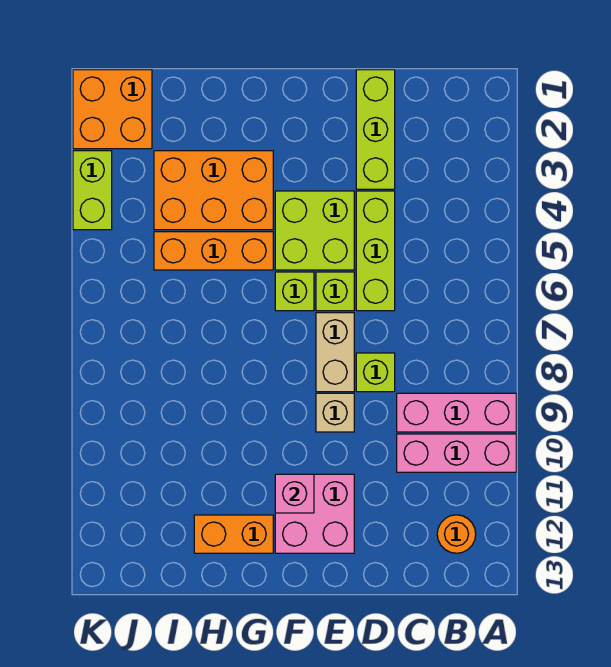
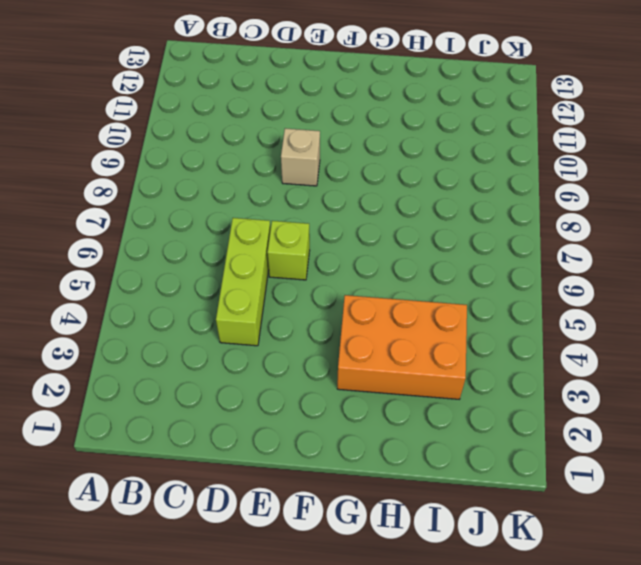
none -> pink brick A9:C9 level 1
none -> pink brick A10:C10 level 1
none -> orange round brick B12 level 1

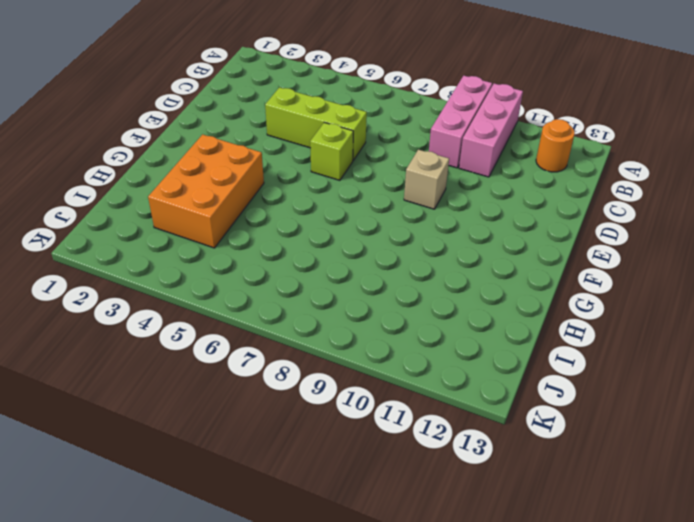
none -> lime brick D1:D3 level 1
none -> lime brick D8 level 1
none -> lime brick E4:F5 level 1

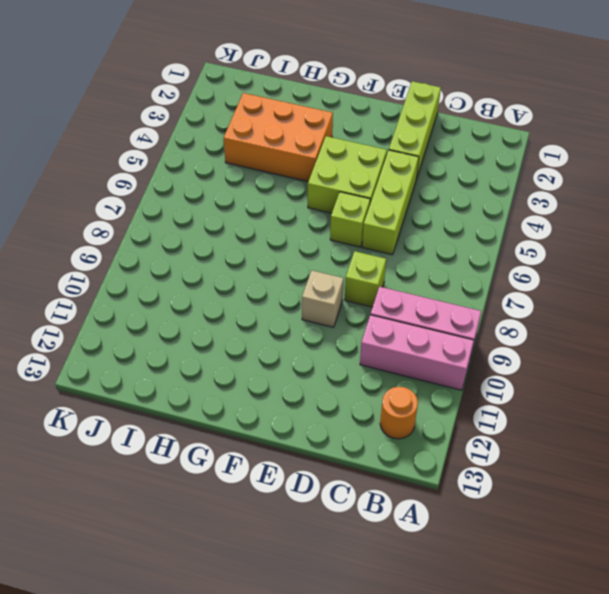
none -> tan brick E7:E8 level 1
none -> pink brick E11:F12 level 1
none -> lime brick F6 level 1

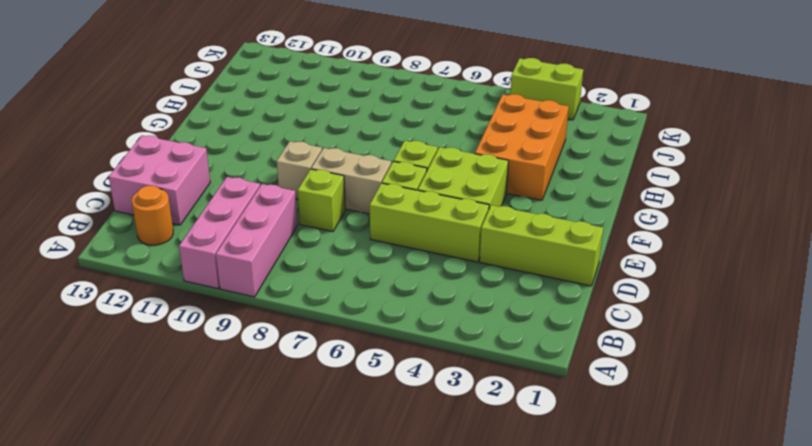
pink brick C12:D13 level 1 -> pink brick E11:F12 level 1
none -> orange brick G5:I5 level 1
none -> orange brick G12:H12 level 1
none -> orange brick J1:K2 level 1

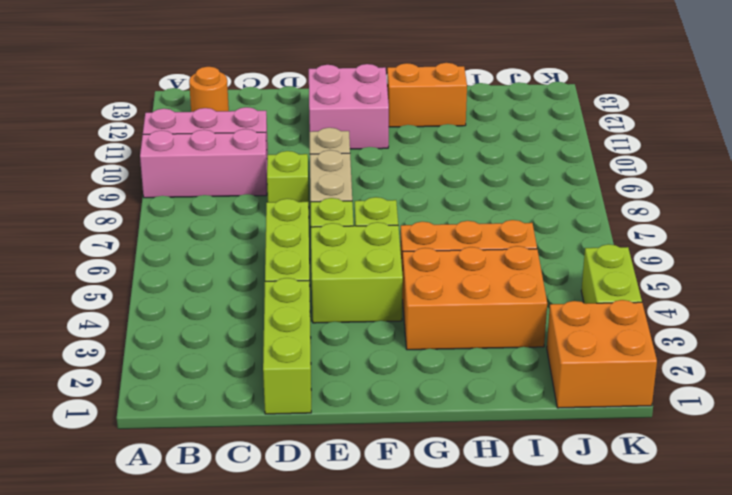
none -> pink brick F11 level 2

